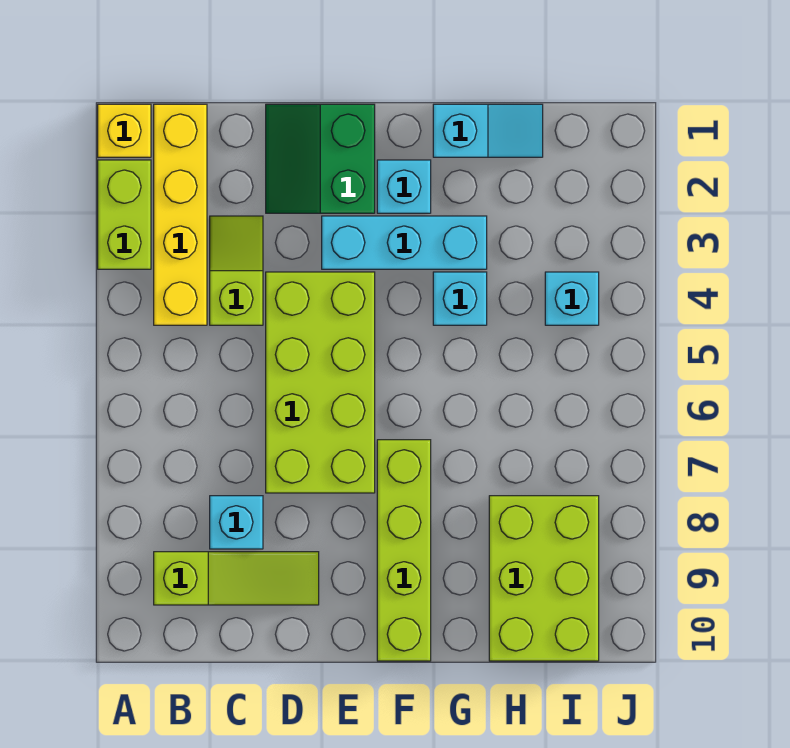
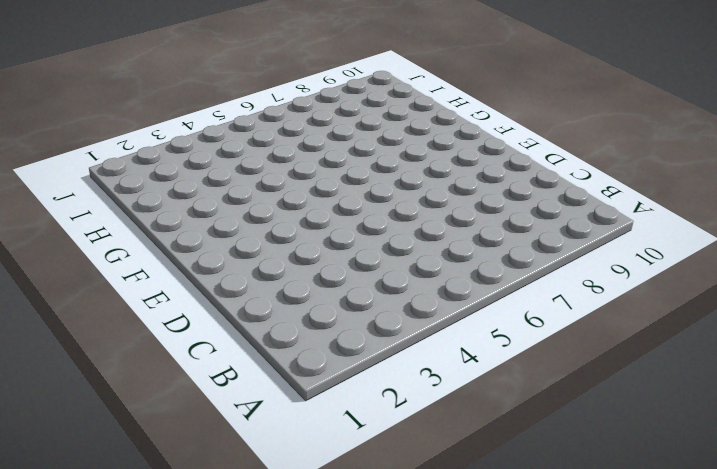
none -> yellow brick A1 level 1
none -> lime brick A2:A3 level 1
none -> yellow brick B1:B4 level 1

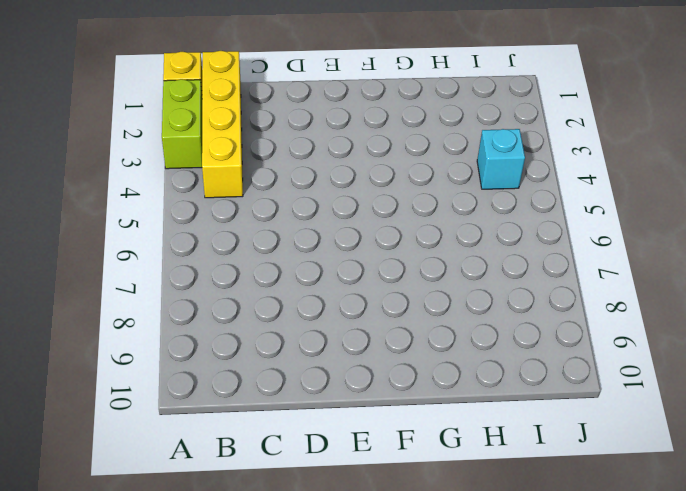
none -> lime slope B9:D9 level 1 top B
none -> lime slope C3:C4 level 1 top 4
none -> cyan brick C8 level 1

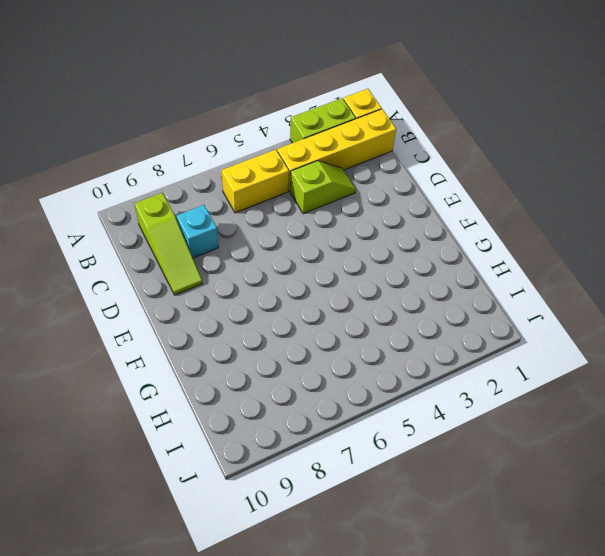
yellow brick B5:B6 level 1 -> none
none -> green slope D1:E2 level 1 top E
none -> lime brick D4:E7 level 1
none -> cyan brick E3:G3 level 1

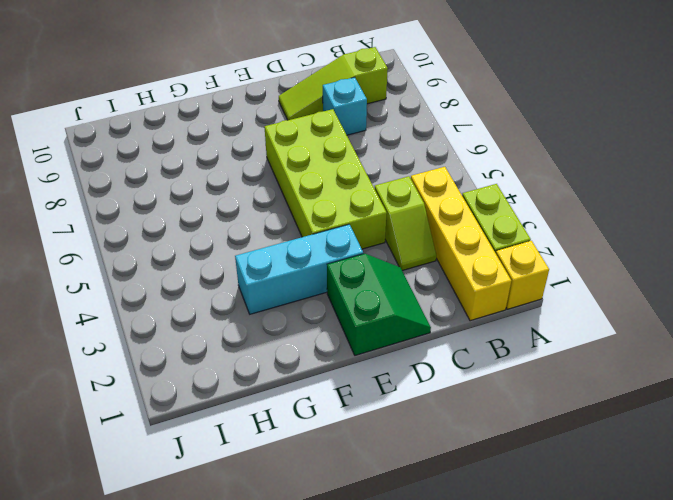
none -> cyan brick F2 level 1
none -> lime brick F7:F10 level 1
none -> cyan slope G1:H1 level 1 top G

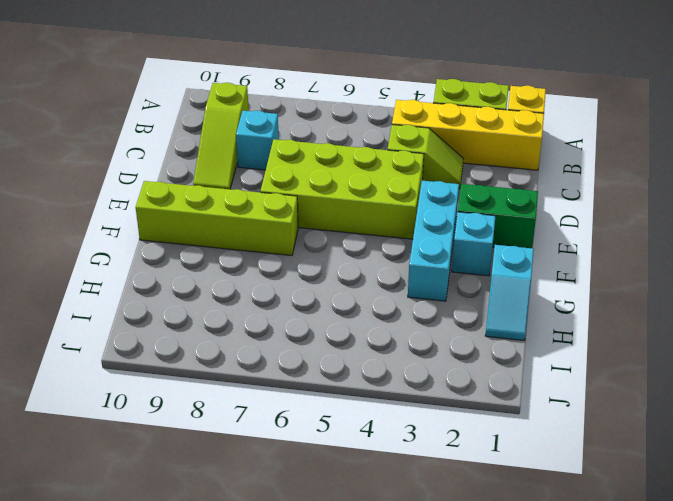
none -> cyan brick G4 level 1
none -> lime brick H8:I10 level 1
none -> cyan brick I4 level 1

